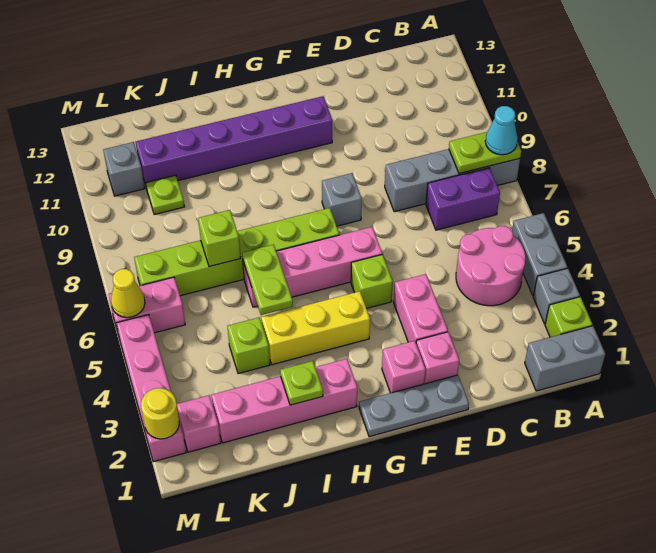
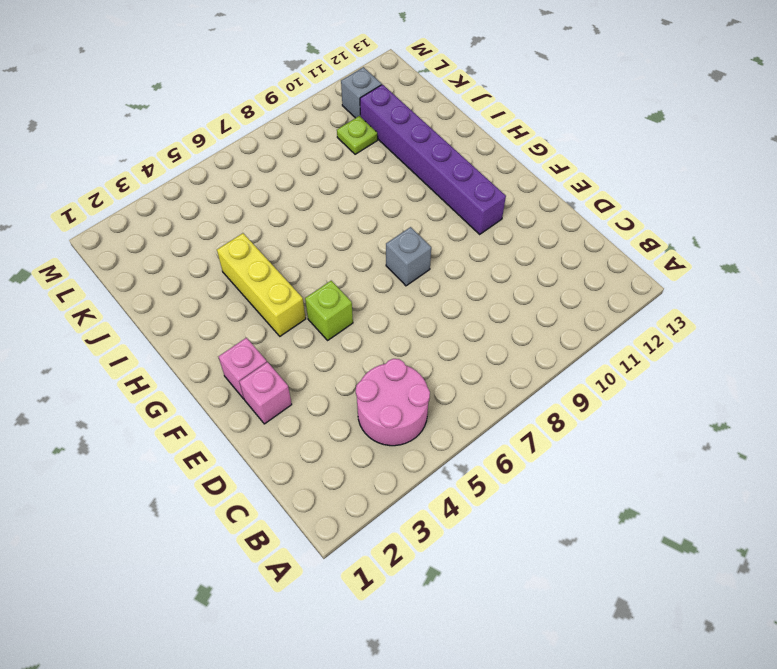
none -> grey brick A1:B1 level 1
none -> lime brick A2 level 1
none -> grey brick A3 level 1
none -> grey brick A4:A5 level 1

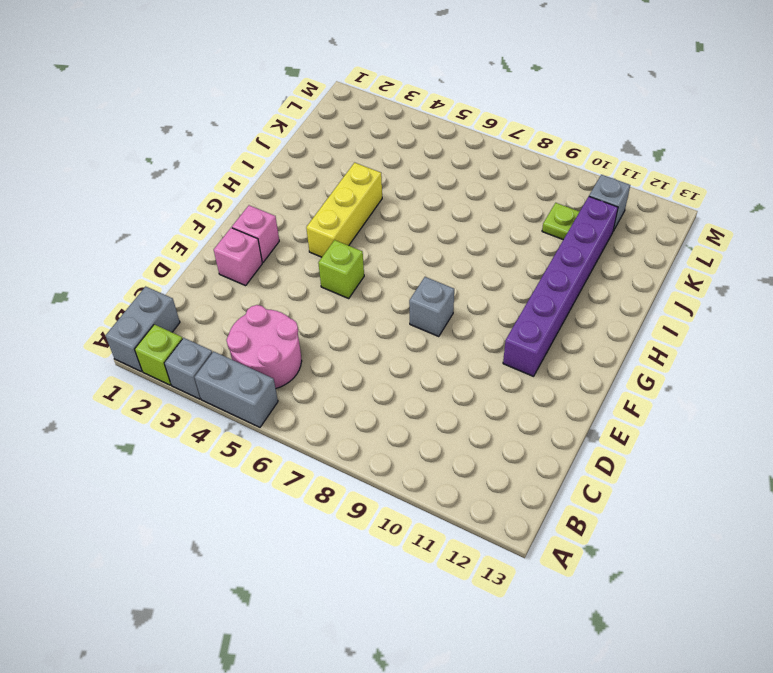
none -> grey brick A8:D8 level 1
none -> purple brick B7:C7 level 1
none -> grey plate E1:G1 level 1
none -> pink brick E3:E4 level 1

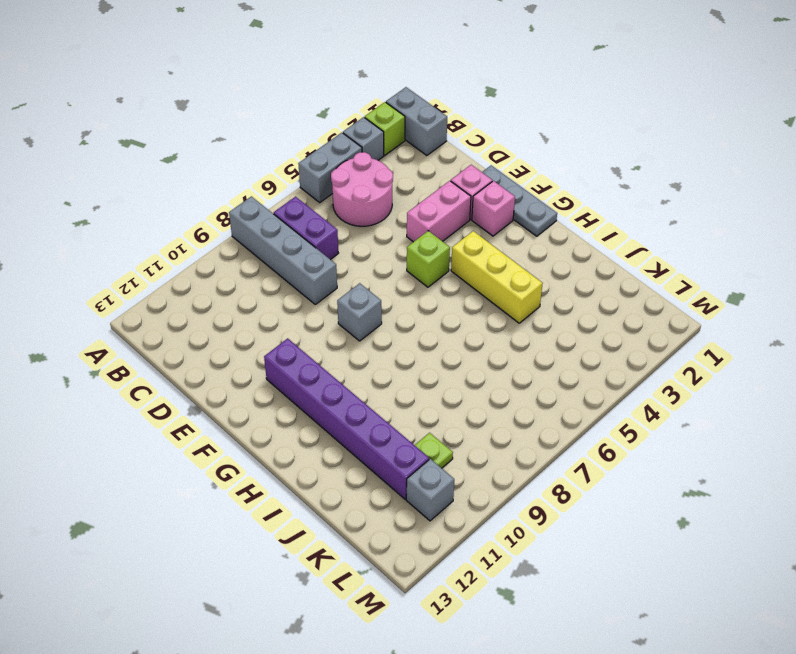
none -> pink brick F6:I6 level 1
none -> lime brick G7:L7 level 1
none -> pink brick H2:K2 level 1
none -> lime brick J4 level 1

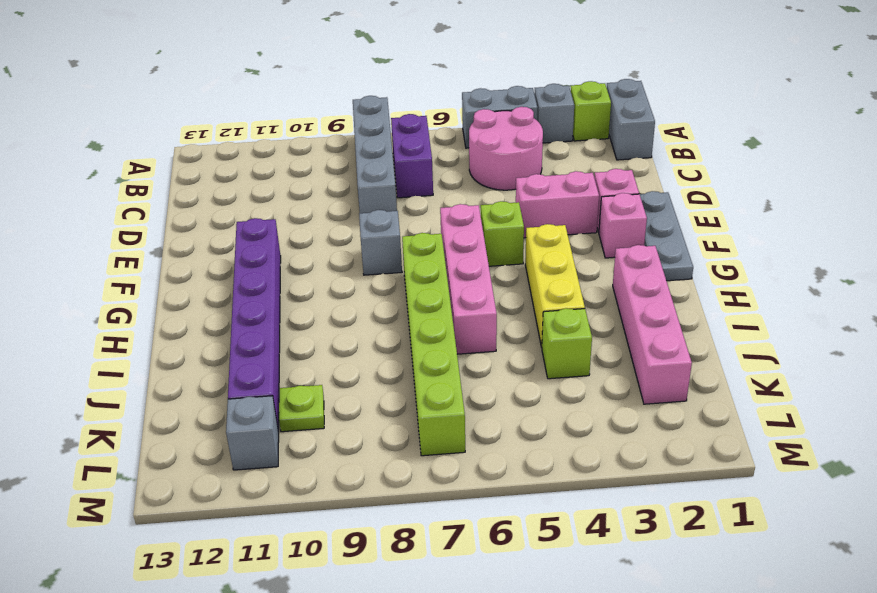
none -> pink brick L2 level 1
none -> pink brick L6:M6 level 1
none -> pink brick M2:M5 level 1
none -> lime plate A8:B8 level 2

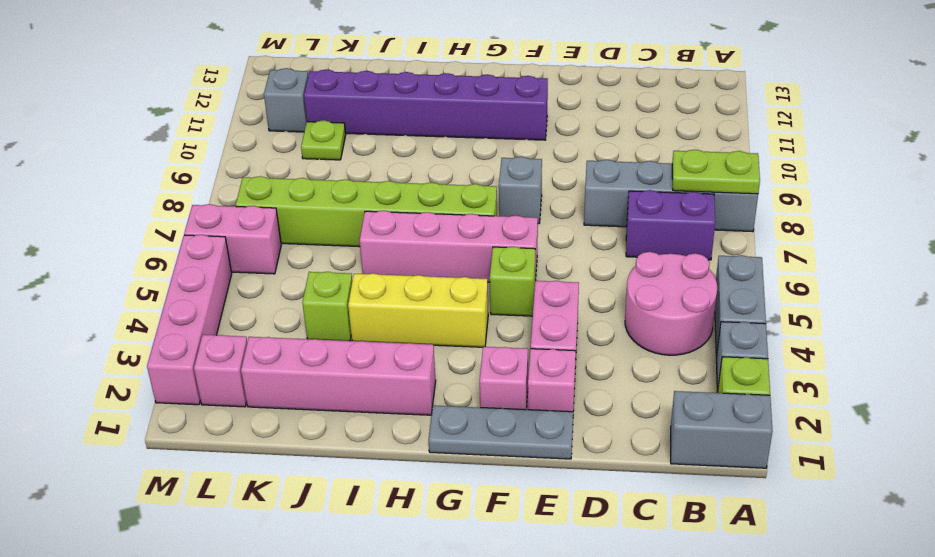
none -> lime plate I2 level 2
none -> lime plate I5:I6 level 2
none -> lime brick J7 level 2
none -> yellow round brick M2 level 2

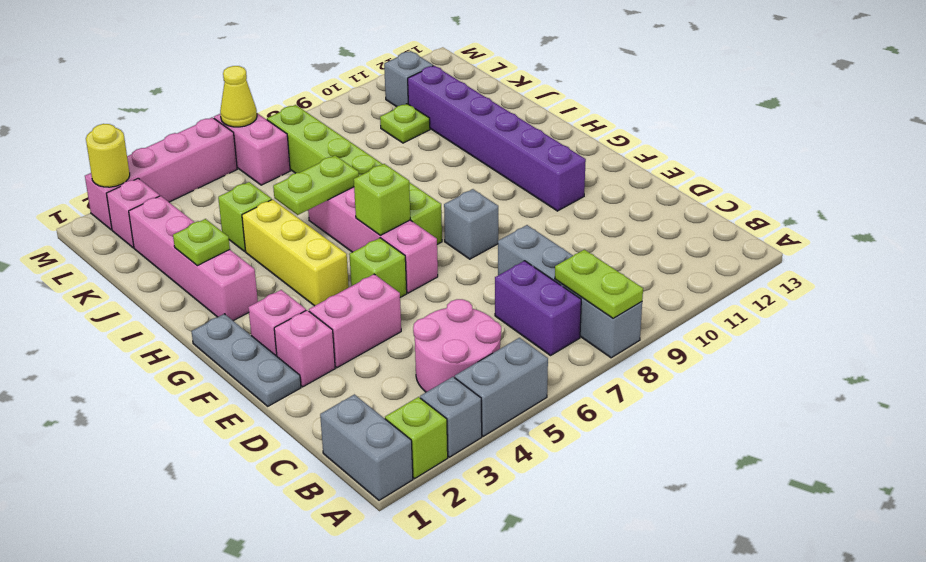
lime brick G6 level 2 -> lime brick J7 level 2
none -> cyan cone A8 level 3

